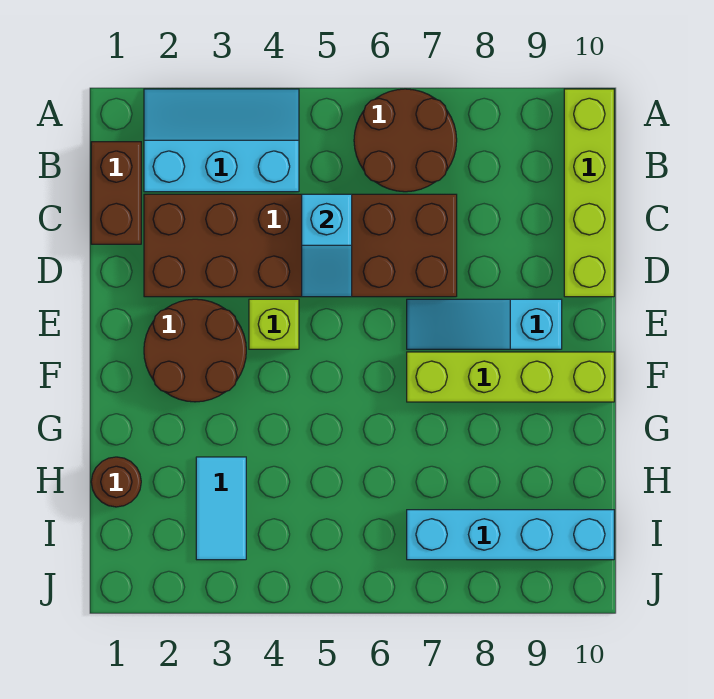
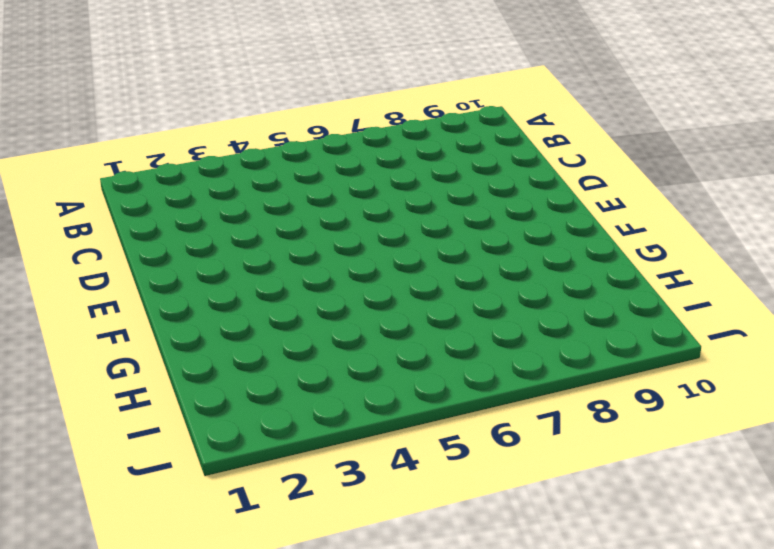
none -> cyan slope A2:B4 level 1 top B
none -> brown round brick A6:B7 level 1
none -> lime brick A10:D10 level 1

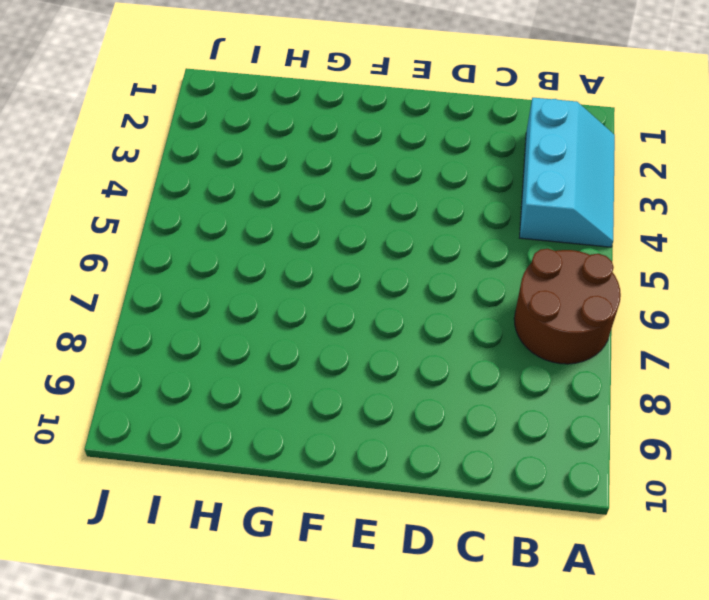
none -> lime brick A10:D10 level 1
none -> brown brick B1:C1 level 1
none -> brown brick C2:D7 level 1

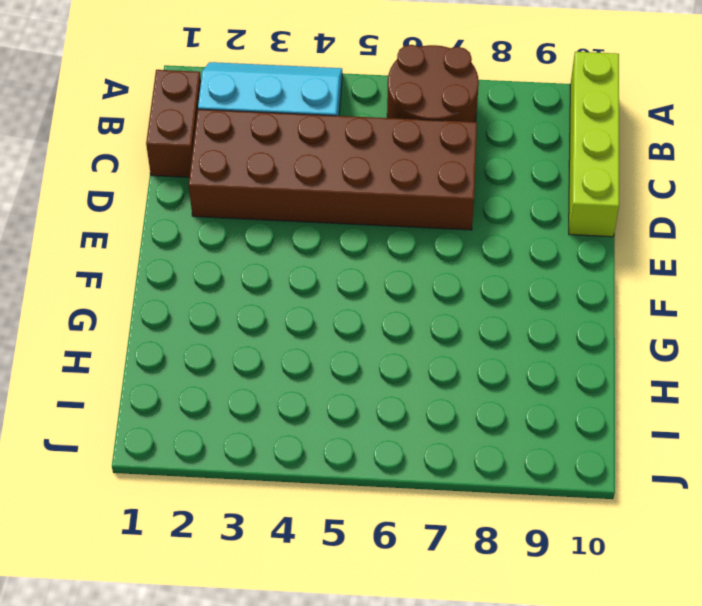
none -> brown round brick E2:F3 level 1
none -> lime brick E4 level 1
none -> cyan slope E7:E9 level 1 top 9

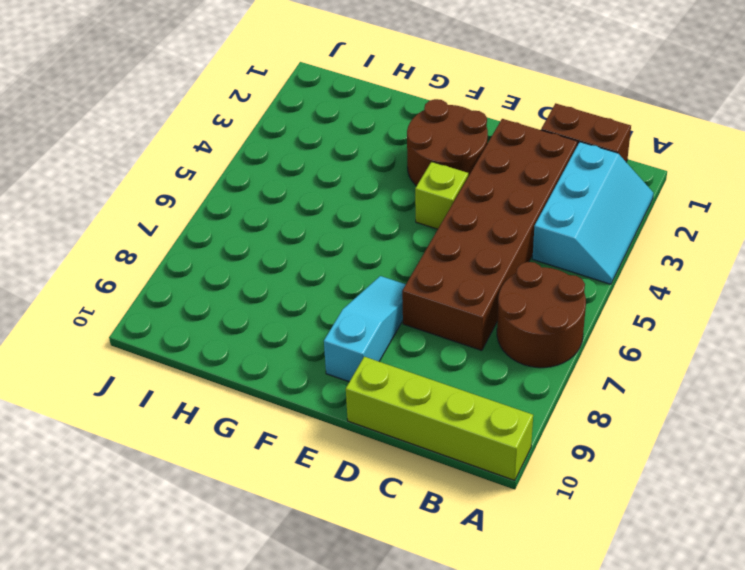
none -> lime brick F7:F10 level 1
none -> brown round brick H1 level 1
none -> cyan tile H3:I3 level 1

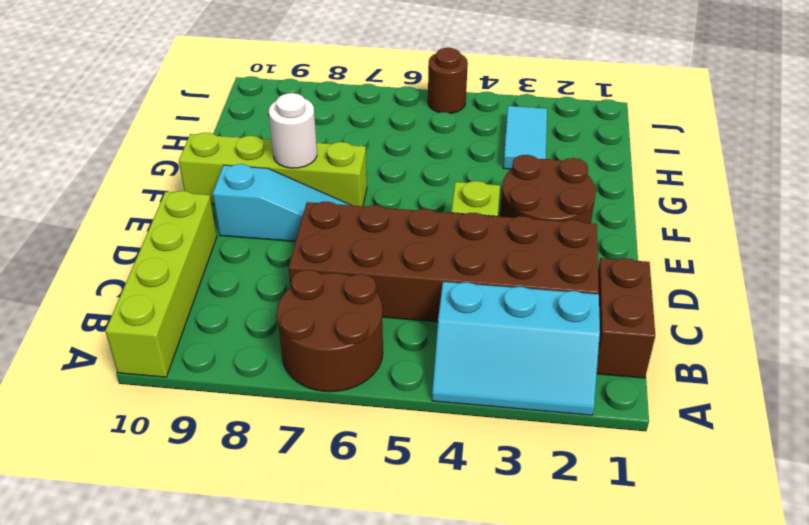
white round brick F8 level 2 -> none
brown round brick J5 level 1 -> brown round brick H1 level 1
none -> cyan brick I7:I10 level 1
none -> cyan slope C5:D5 level 2 top C

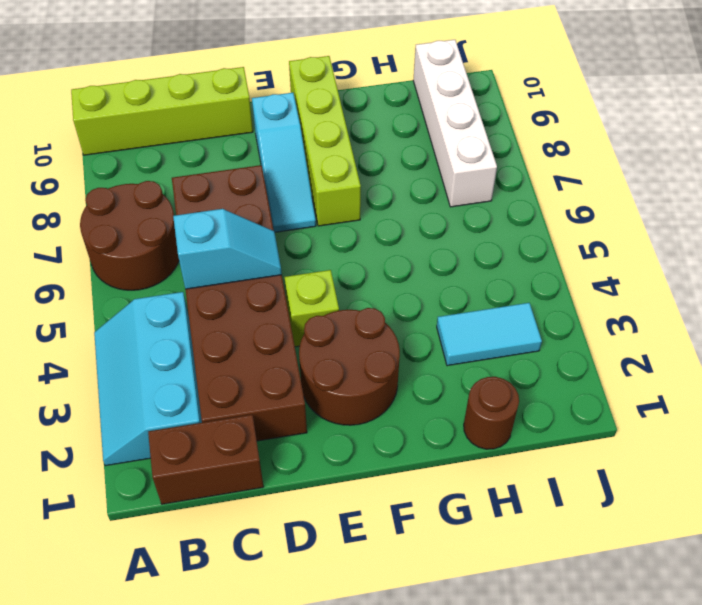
white brick I7:I10 level 1 -> cyan brick I7:I10 level 1

